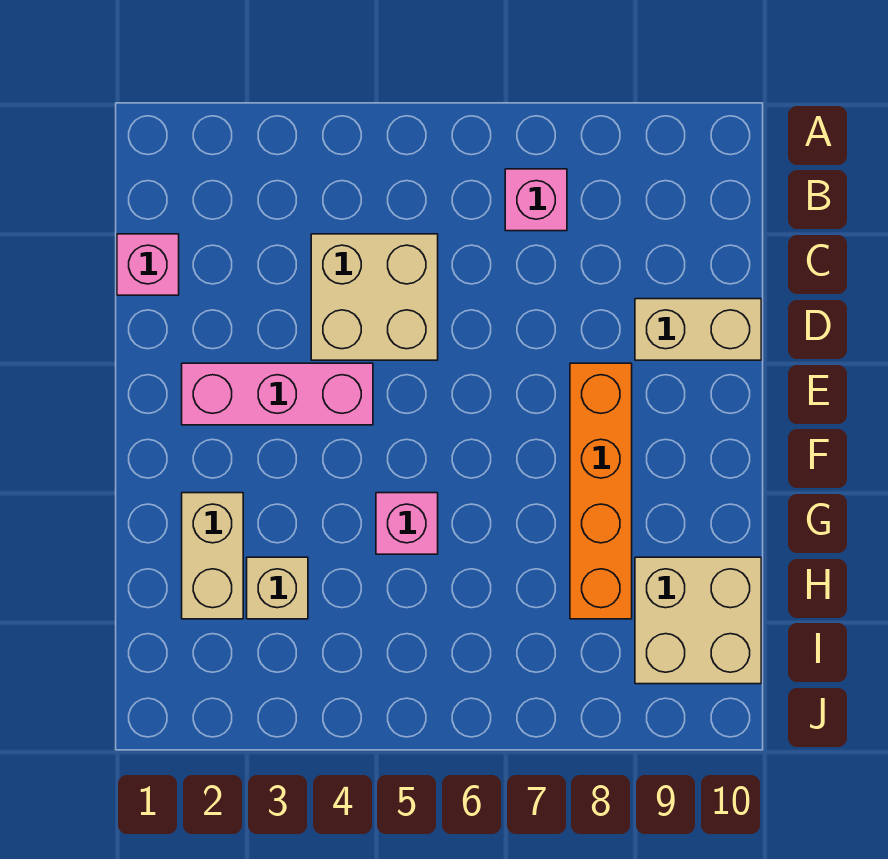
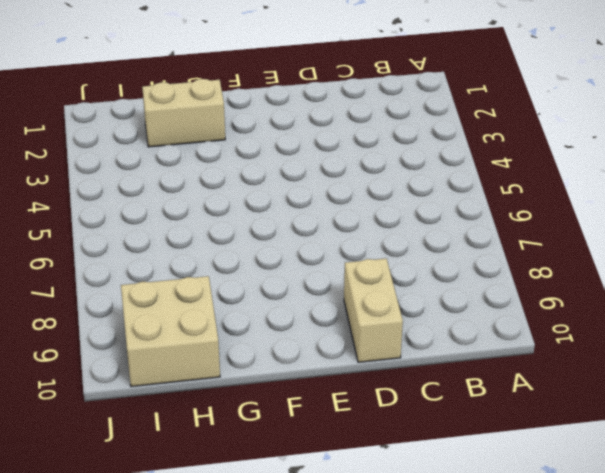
none -> pink brick B7 level 1
none -> pink brick C1 level 1

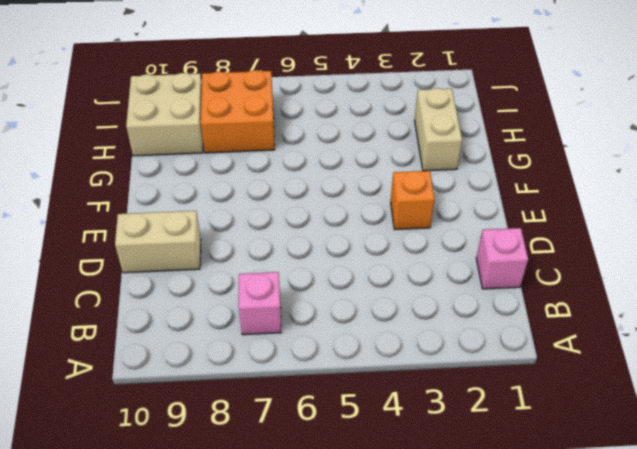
orange brick E3 level 1 -> pink brick E2:E4 level 1
orange brick H7:I8 level 1 -> orange brick E8:H8 level 1
none -> tan brick C4:D5 level 1
none -> pink brick G5 level 1

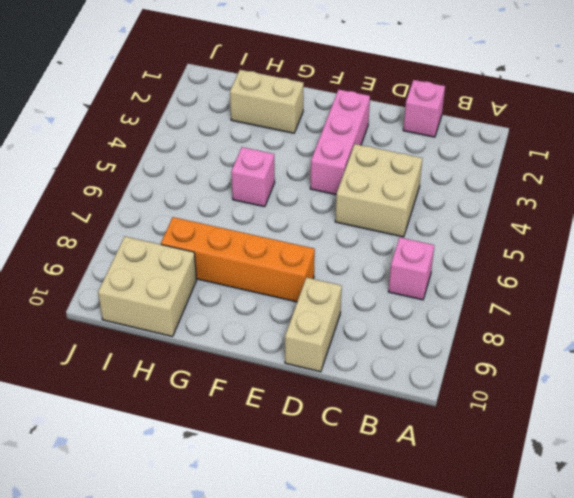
none -> tan brick H3 level 1

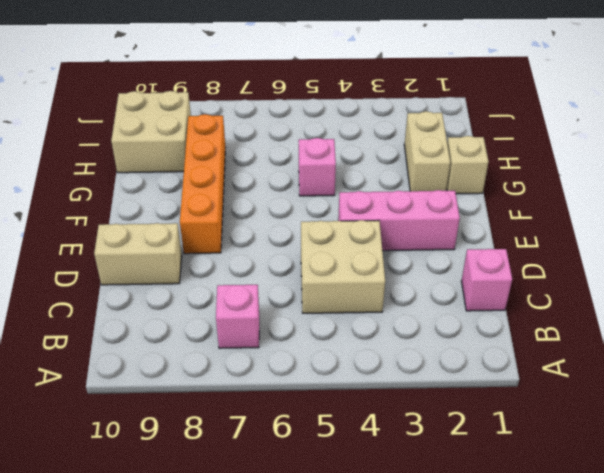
tan brick G1 level 1 -> tan brick H3 level 1

